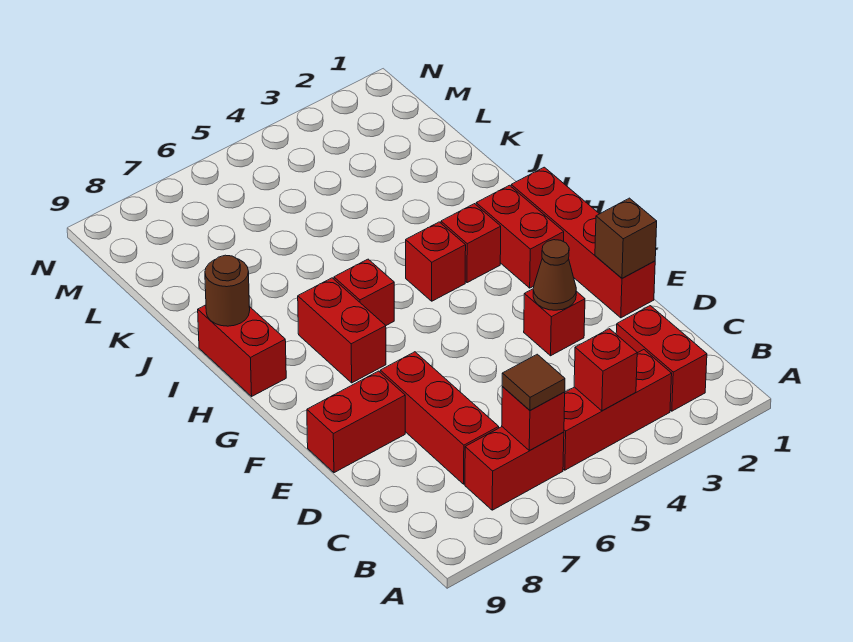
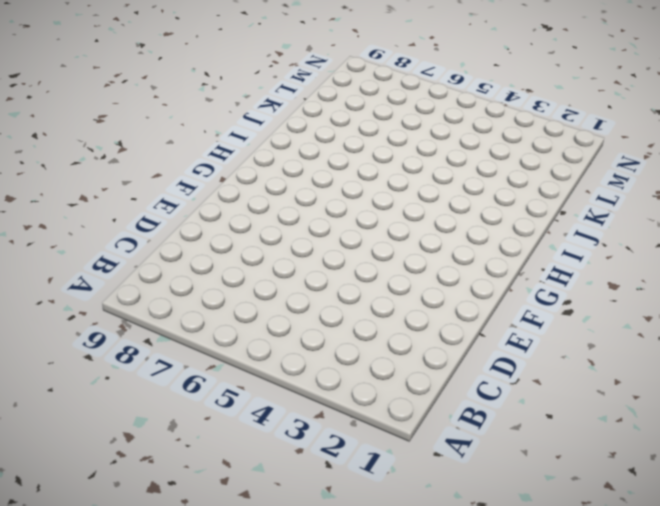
none -> red brick B2:C2 level 1
none -> red brick B3:B5 level 1
none -> red brick B6:B7 level 1

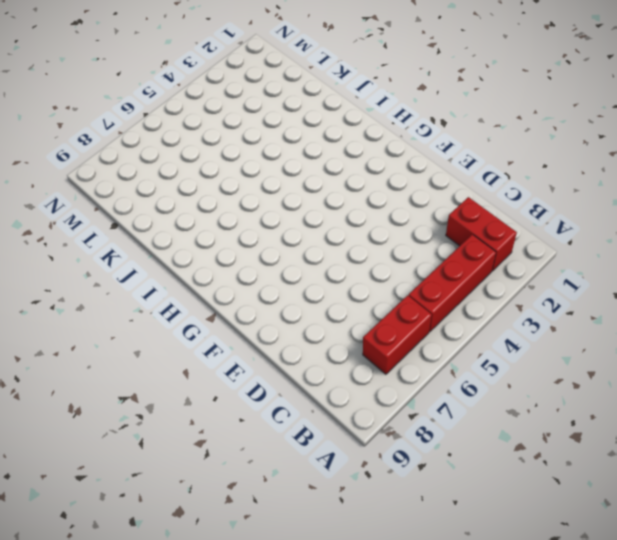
none -> red brick C7:E7 level 1
none -> red brick E1:H1 level 1
none -> red brick E3 level 1

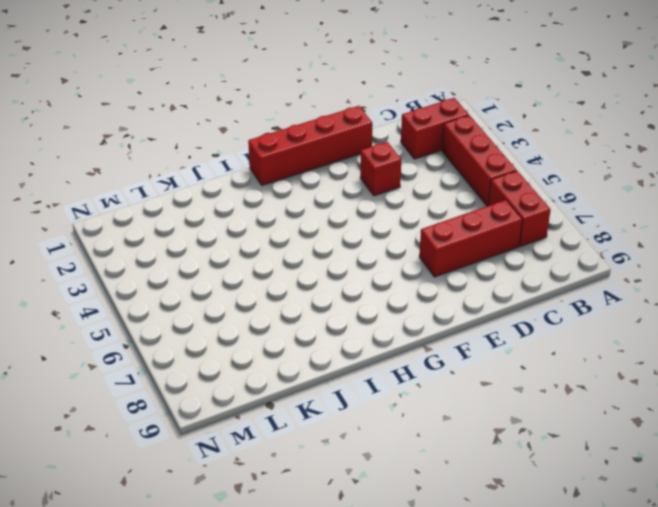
none -> red brick E8:E9 level 1
none -> red brick G2:H2 level 1
none -> red brick G7:H7 level 1

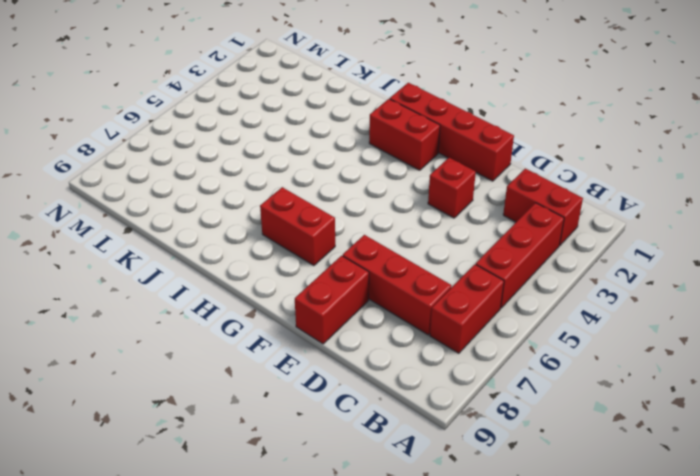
none -> red brick H3 level 1
none -> red brick H4 level 1
none -> red brick H6 level 1

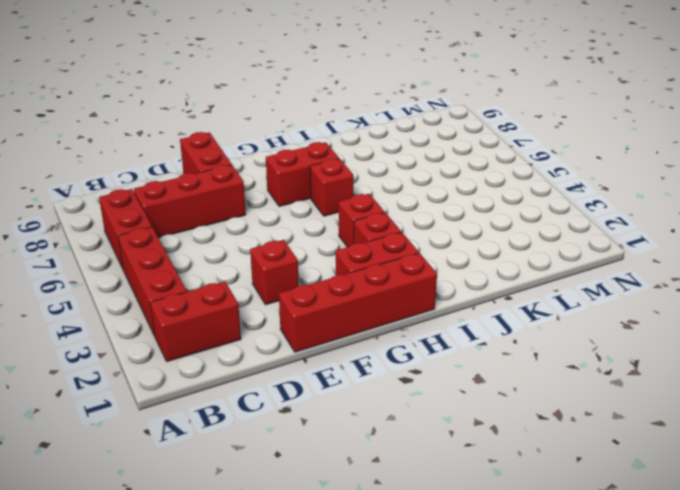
none -> red brick H9:I9 level 1
none -> red brick B4 level 2
none -> red brick B6 level 2

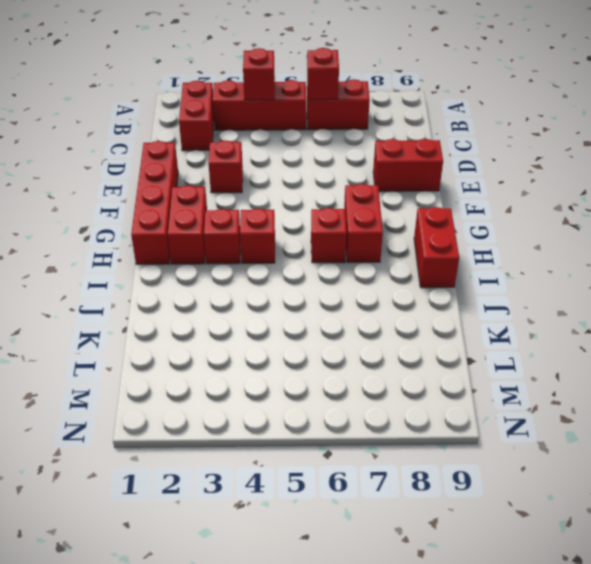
none -> red brick C7:E7 level 1
none -> brown brick E1 level 2
none -> brown cone E3 level 2

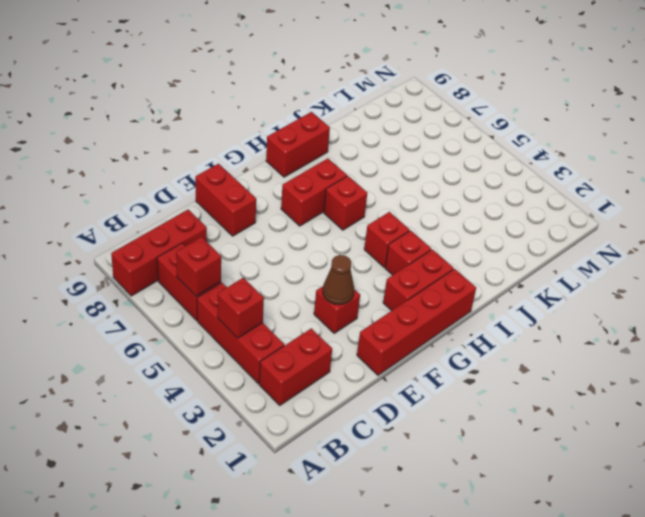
red brick A8:C8 level 1 -> red brick C7:E7 level 1
none -> brown brick E1 level 2
none -> brown round brick I9 level 2
none -> brown tile B6 level 3

